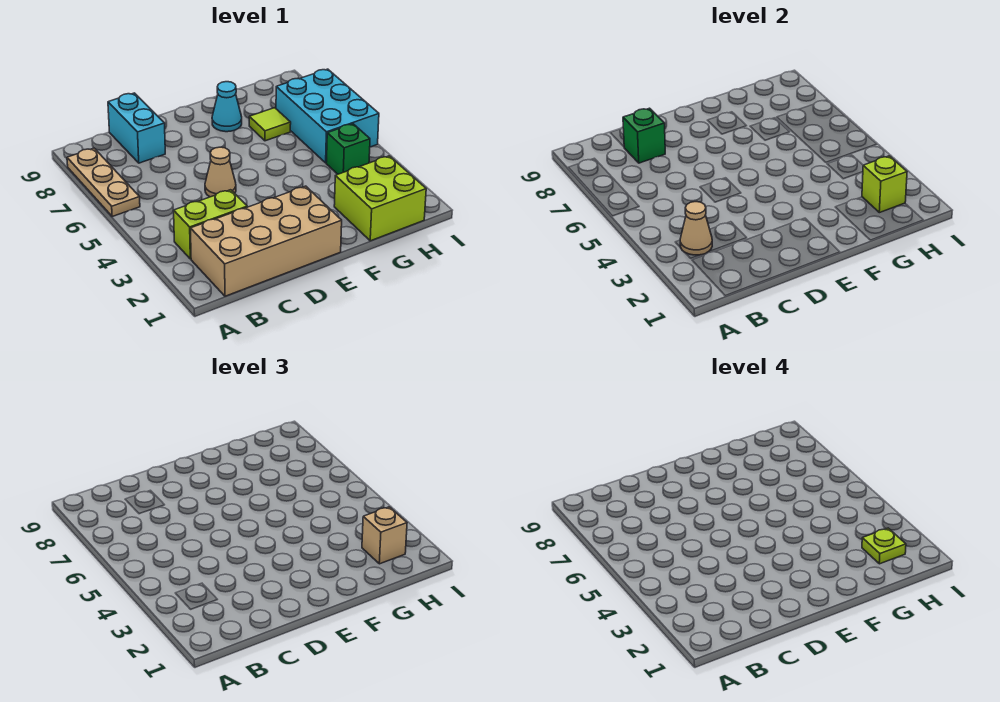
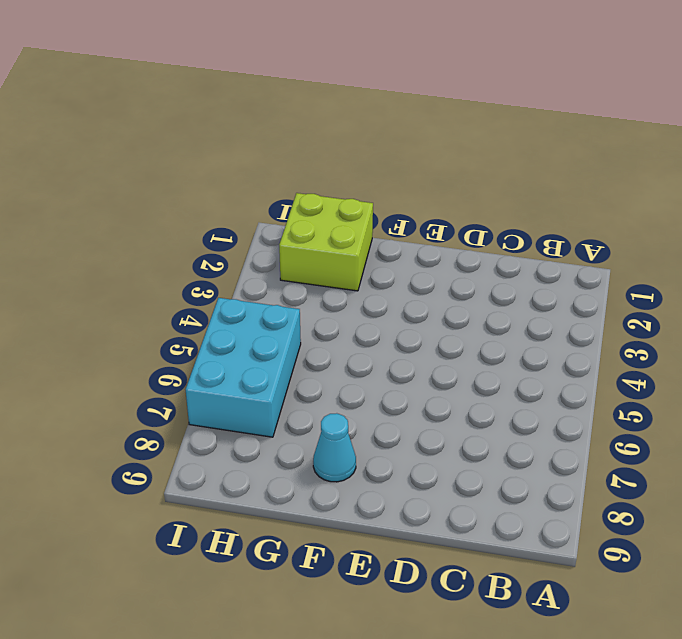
none -> tan plate A6:A8 level 1
none -> tan brick B1:E2 level 1
none -> lime brick B3:C3 level 1

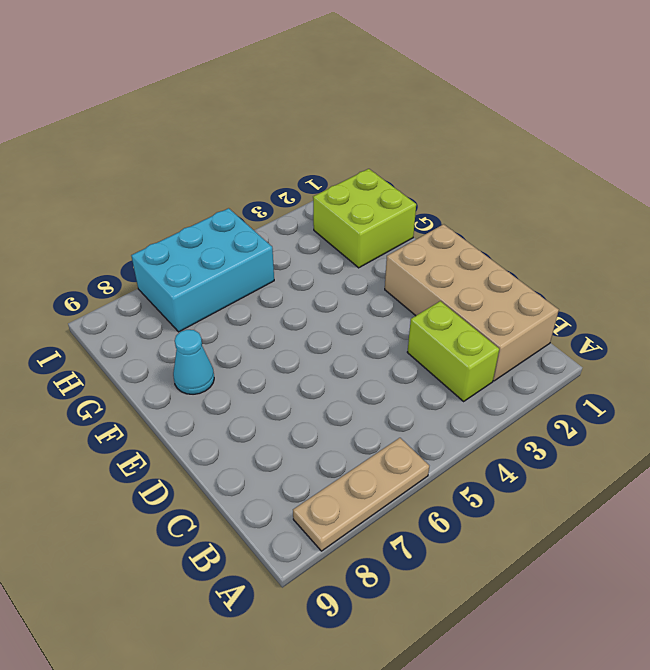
none -> cyan brick C8:C9 level 1
none -> tan cone D5 level 1
none -> lime tile G7 level 1

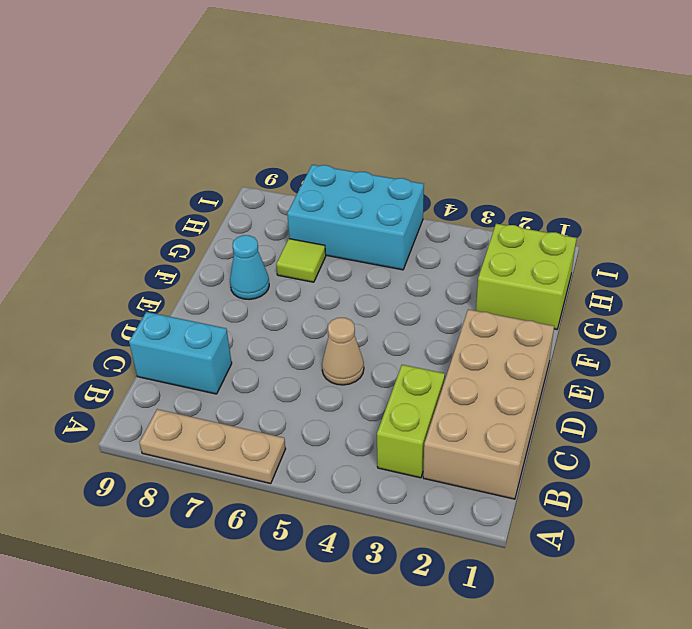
none -> green brick H4 level 1
none -> tan cone B3 level 2
none -> green brick C8 level 2

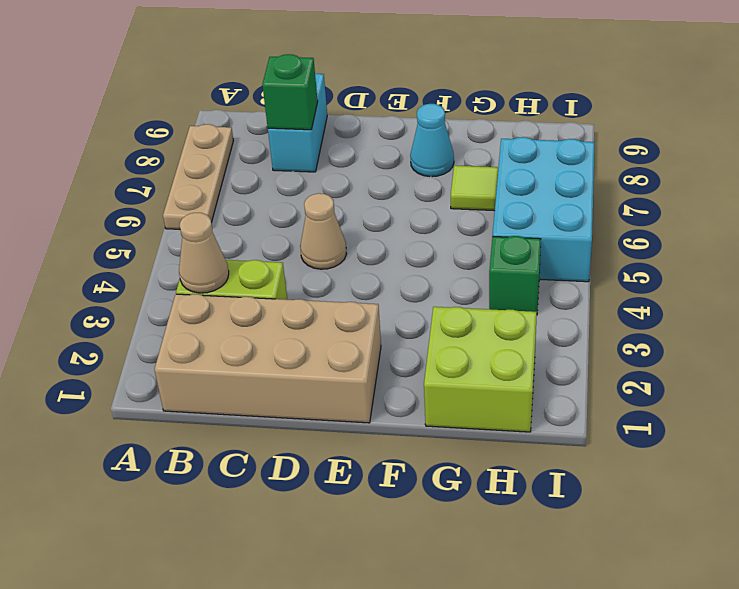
none -> lime brick H2 level 2
none -> tan brick H2 level 3
none -> lime plate H2 level 4

